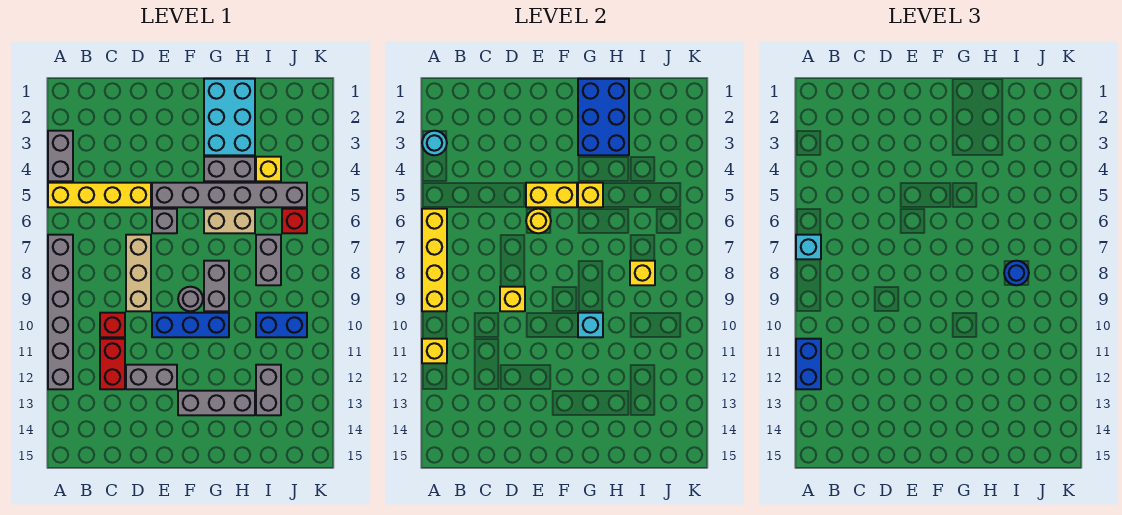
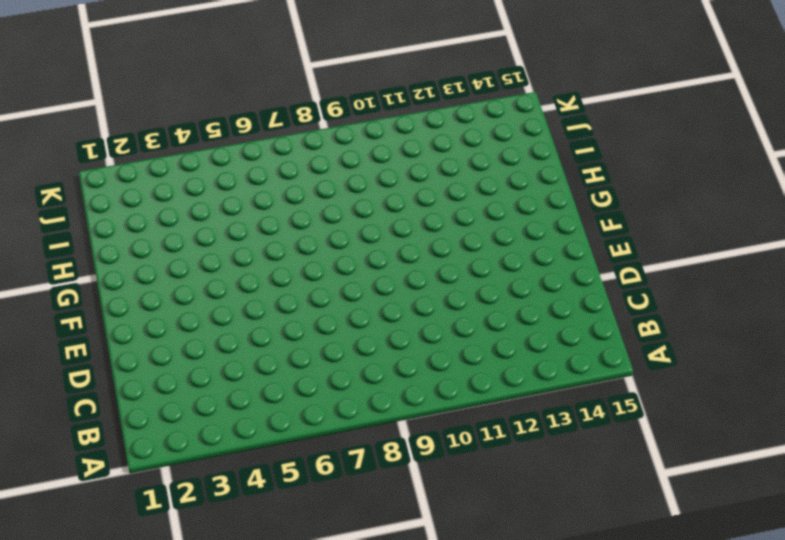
none -> grey brick A3:A4 level 1
none -> yellow brick A5:D5 level 1
none -> grey brick A7:A12 level 1
none -> red brick C10 level 1

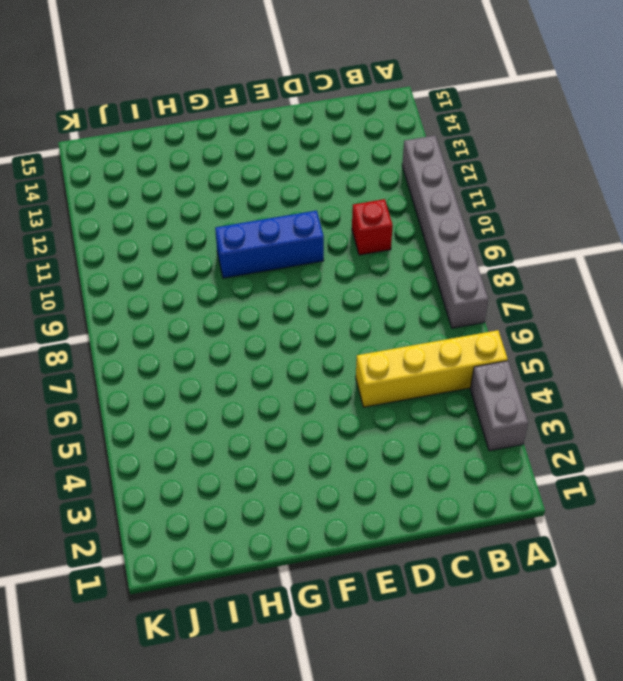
none -> red brick C11:C12 level 1
none -> tan brick D7:D9 level 1
none -> grey brick D12:E12 level 1
none -> grey brick E5:J5 level 1

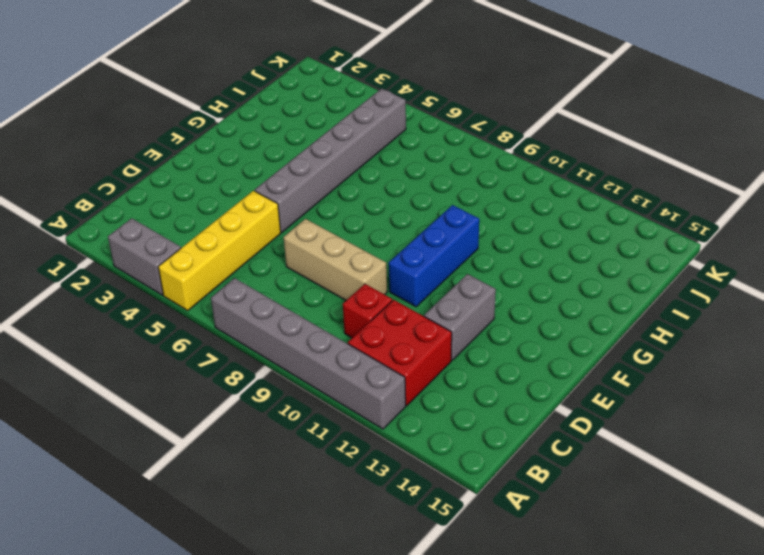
red brick B11:C12 level 1 -> red brick C11:C12 level 1
none -> grey brick E6 level 1
none -> grey round brick F9 level 1
none -> grey brick F13:H13 level 1
none -> cyan brick G1:H3 level 1

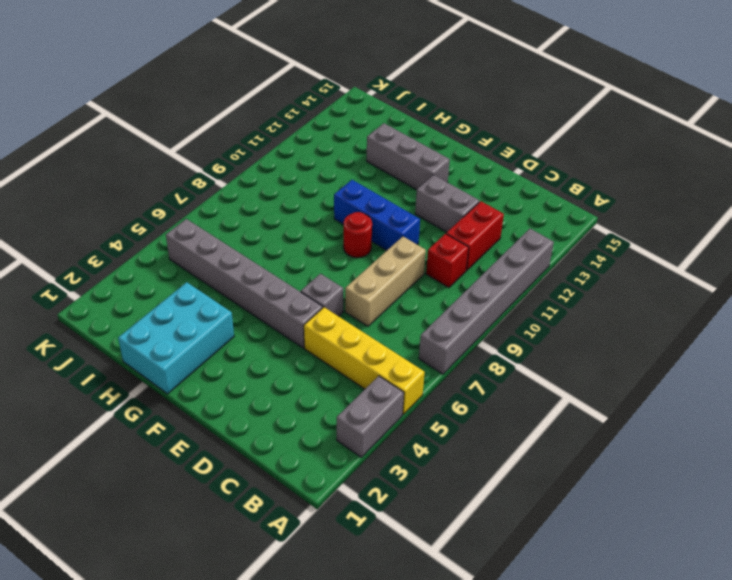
red round brick F9 level 1 -> grey round brick F9 level 1
none -> grey brick G4:H4 level 1
none -> tan brick G6:H6 level 1
none -> grey brick G8:G9 level 1
none -> yellow brick I4 level 1

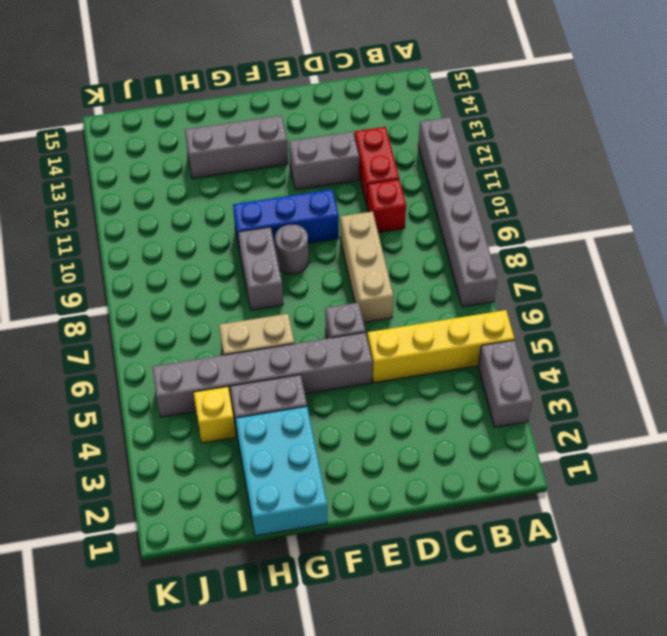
none -> grey brick I7:I8 level 1
none -> blue brick I10:J10 level 1
none -> grey brick I12:I13 level 1
none -> red brick J6 level 1

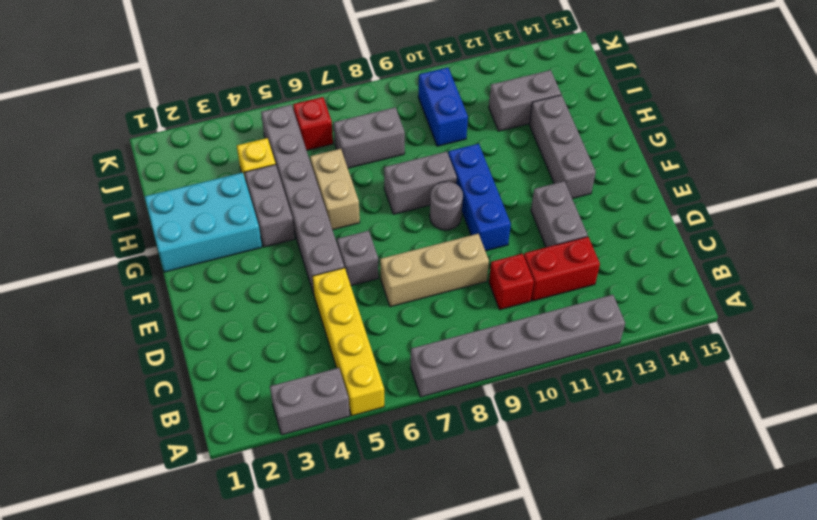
none -> cyan round brick A3 level 2
none -> yellow brick A6:A9 level 2
none -> yellow brick A11 level 2
none -> yellow brick D9 level 2

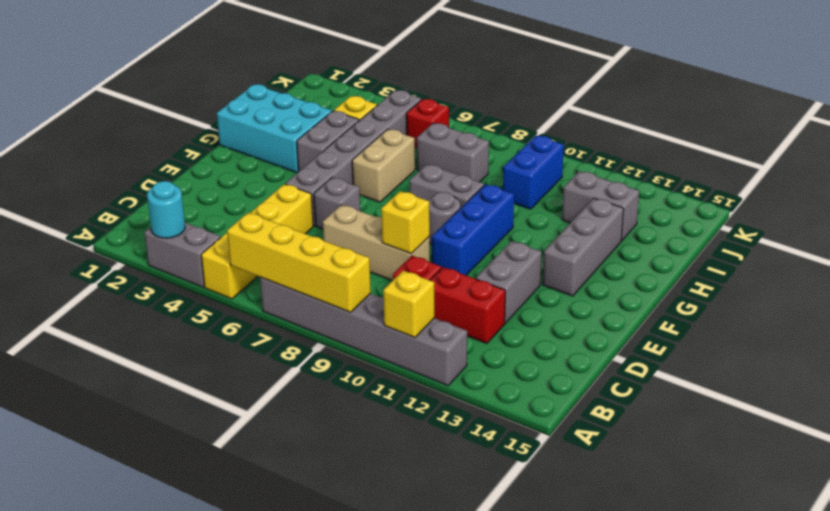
none -> yellow brick E5:F5 level 2
none -> yellow round brick E6 level 2
none -> blue brick G1:H3 level 2
none -> yellow brick G5 level 2

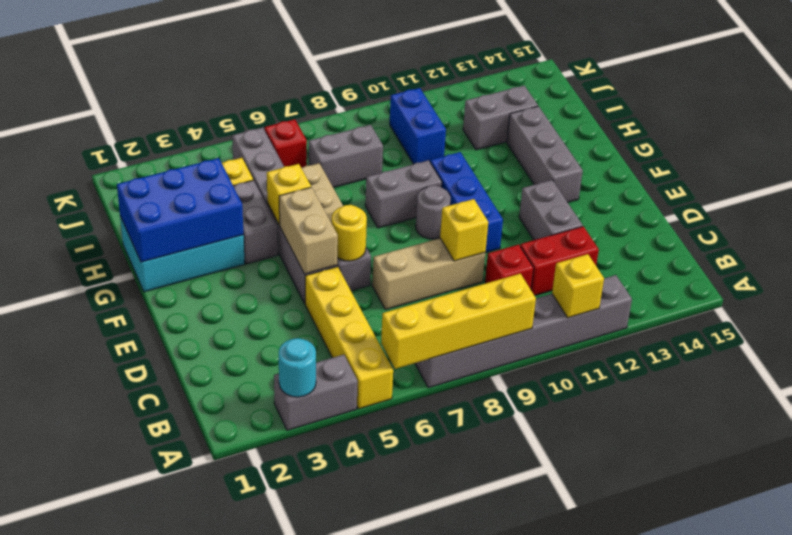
tan brick E5:F5 level 2 -> yellow brick E5:F5 level 2
none -> cyan brick G10 level 2
none -> yellow brick I8 level 2
none -> cyan brick A7 level 3
none -> blue brick A11:A12 level 3

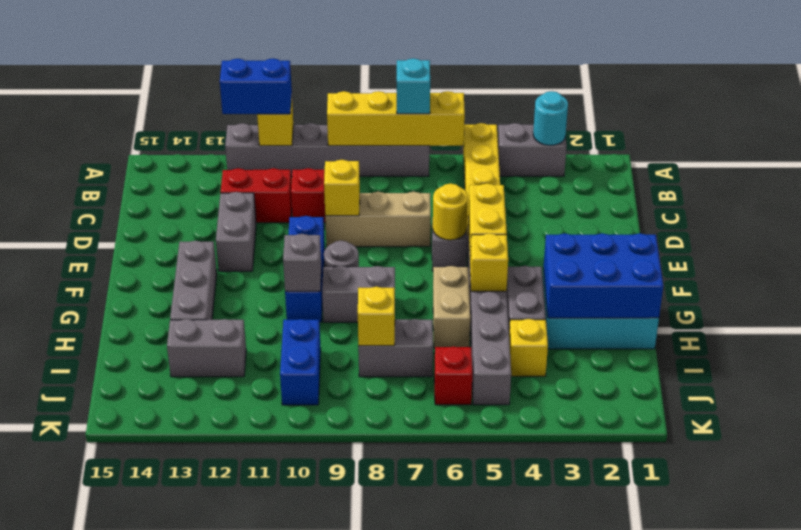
grey brick G10 level 2 -> cyan brick G10 level 2
none -> blue round brick I8 level 3

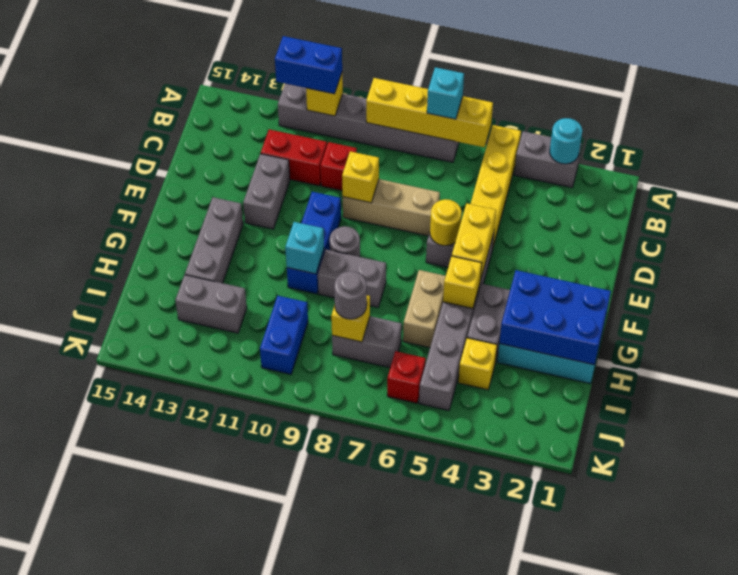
grey round brick I8 level 3 -> blue round brick I8 level 3

